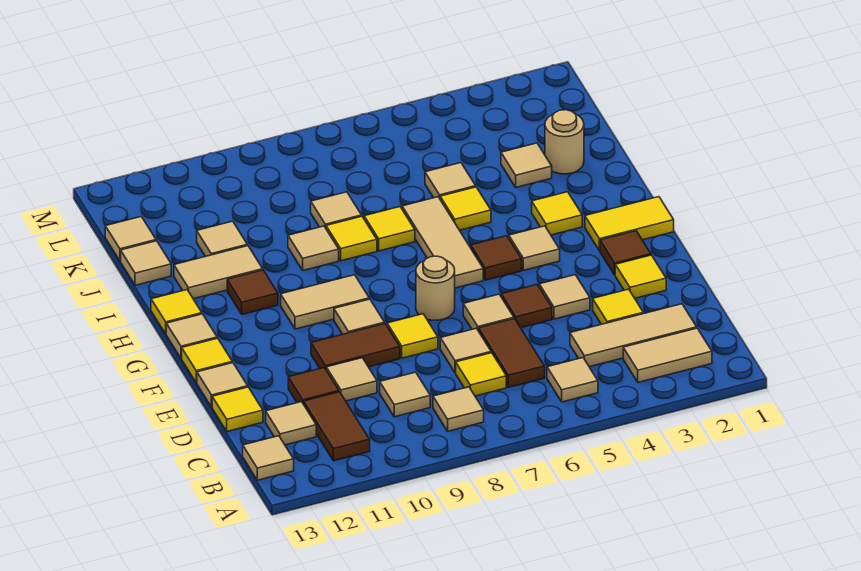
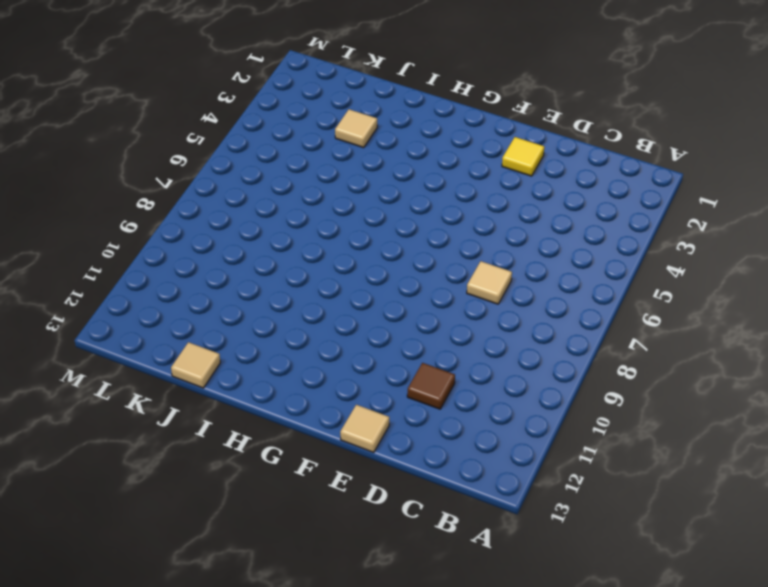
none -> tan tile B2:B3 level 1
none -> tan tile B5 level 1
none -> tan tile B8 level 1
none -> brown tile B11:C11 level 1

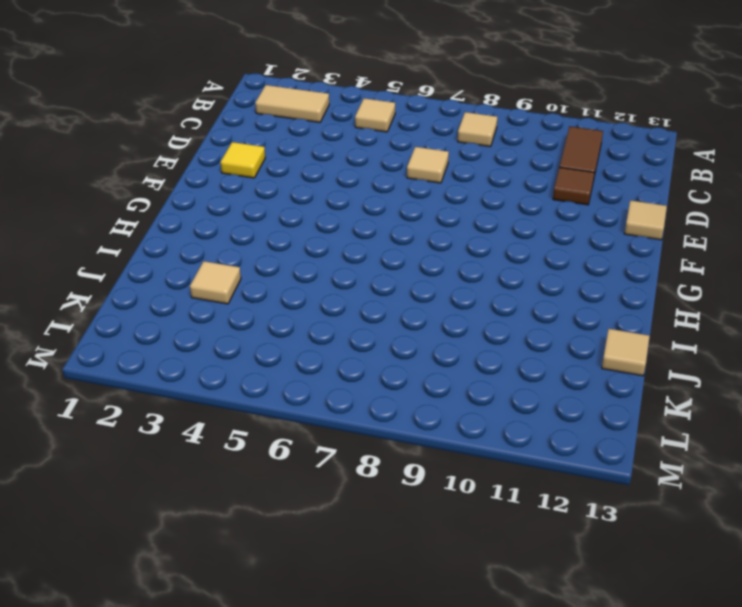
none -> tan tile B13 level 1
none -> tan tile C2:C4 level 1
none -> brown tile C6:D6 level 1
none -> yellow tile C7 level 1

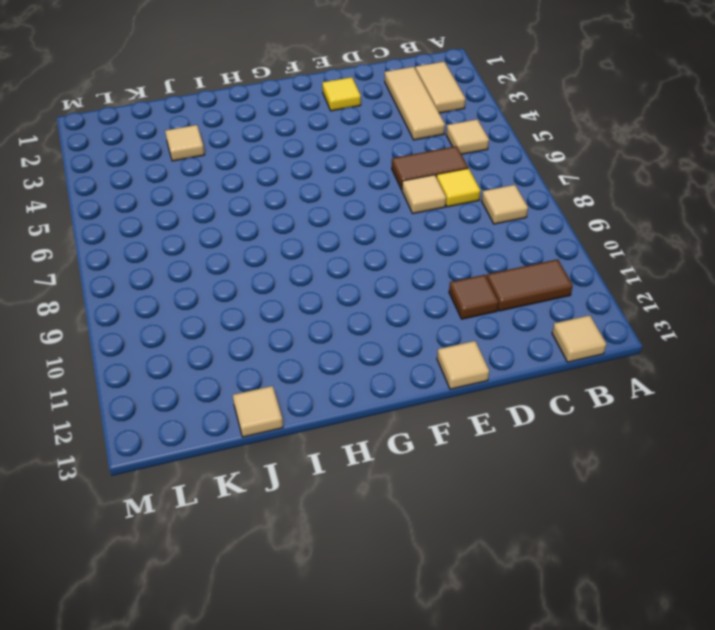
none -> tan tile C9 level 1
none -> tan tile C12 level 1
none -> yellow tile D3 level 1
none -> tan tile D10 level 1

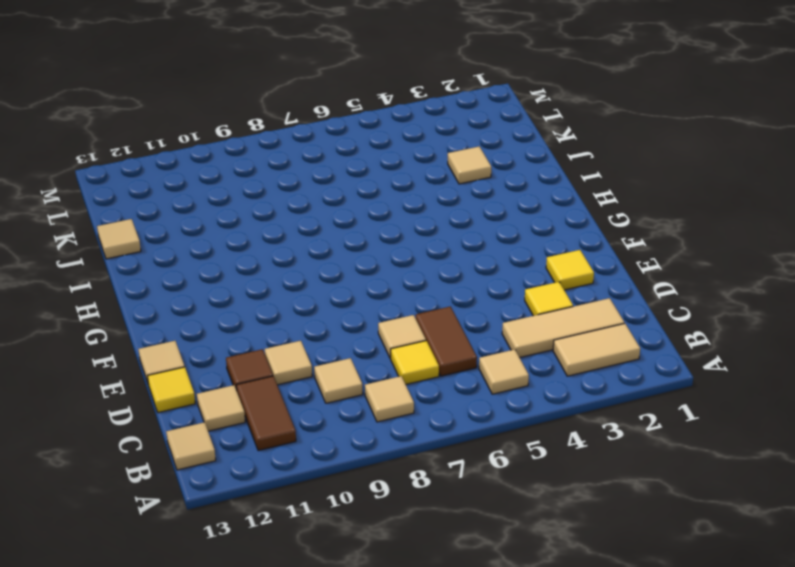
none -> tan tile E4 level 1
none -> brown tile E5 level 1
none -> tan tile E6 level 1
none -> yellow tile E8 level 1

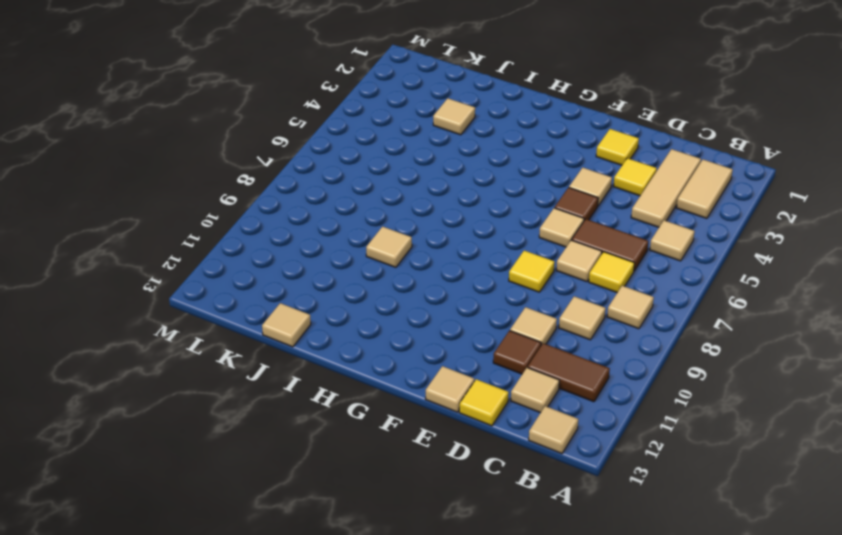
none -> brown tile E9:E10 level 1
none -> brown tile F2 level 1
none -> tan round brick F7 level 1
none -> tan tile F9 level 1

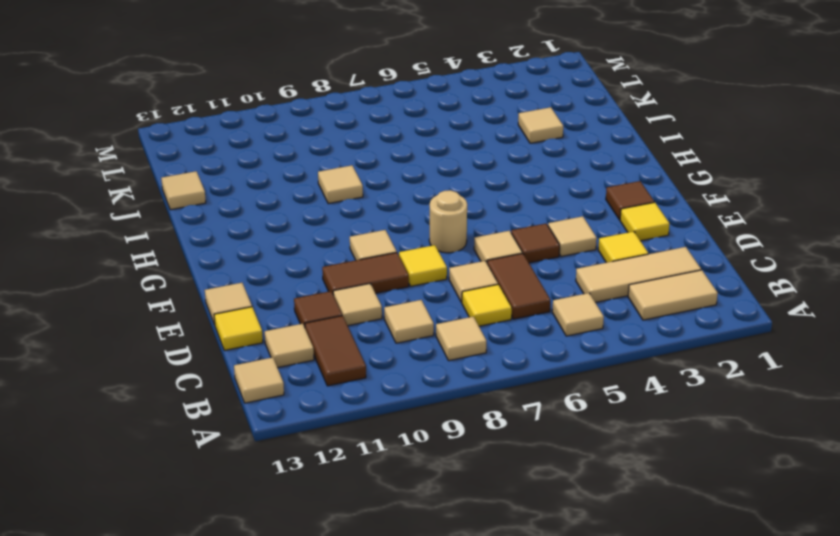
none -> yellow tile F13 level 1
none -> yellow tile G1:G2 level 1
none -> tan tile G4 level 1
none -> brown tile G5 level 1

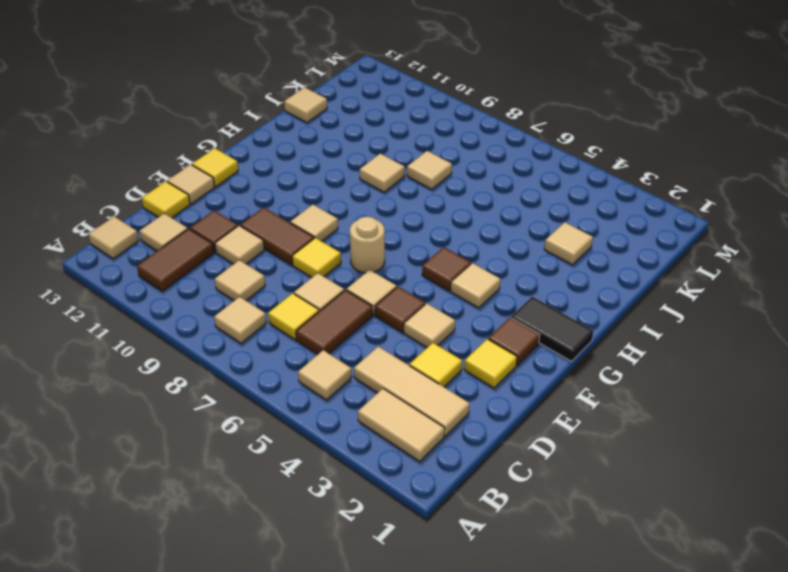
black tile G1:G2 level 1 -> yellow tile G1:G2 level 1
none -> tan tile G6:I6 level 1
none -> tan tile G9:G10 level 1
none -> tan tile G13 level 1
none -> yellow tile H3 level 1

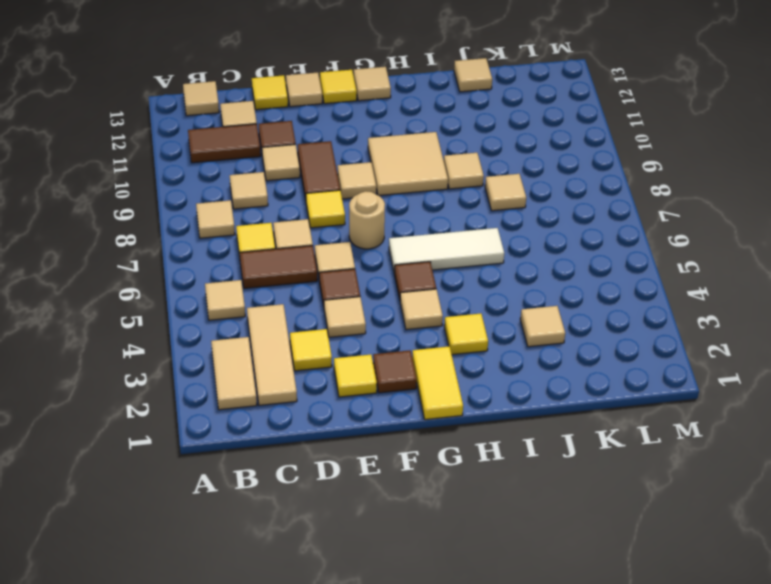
white tile G6:I6 level 1 -> tan tile G6:I6 level 1
tan tile G9:H10 level 1 -> tan tile G9:G10 level 1
none -> brown tile H11 level 1
none -> yellow tile H13 level 1
none -> yellow tile I5 level 1
none -> yellow tile I7 level 1

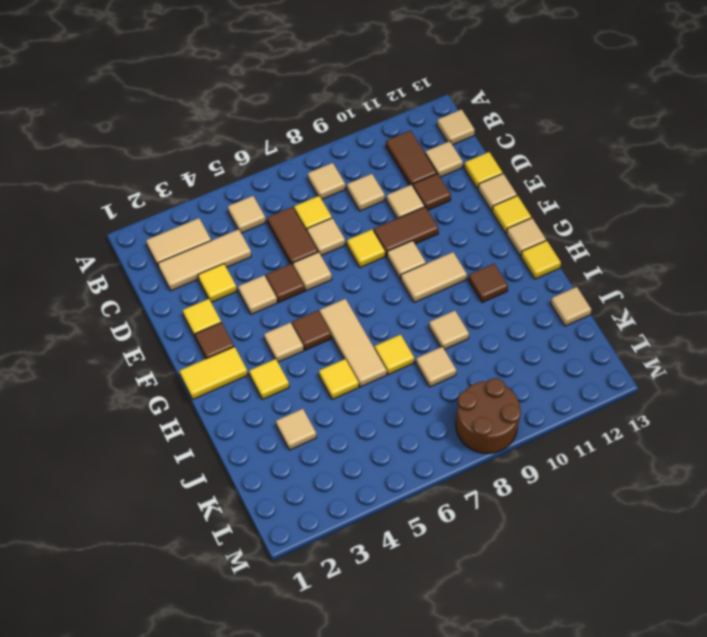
brown round brick L8:M9 level 1 -> none
none -> tan round brick F7 level 1
none -> yellow tile I8 level 1
none -> tan tile I11:I12 level 1
none -> tan round brick J2 level 1

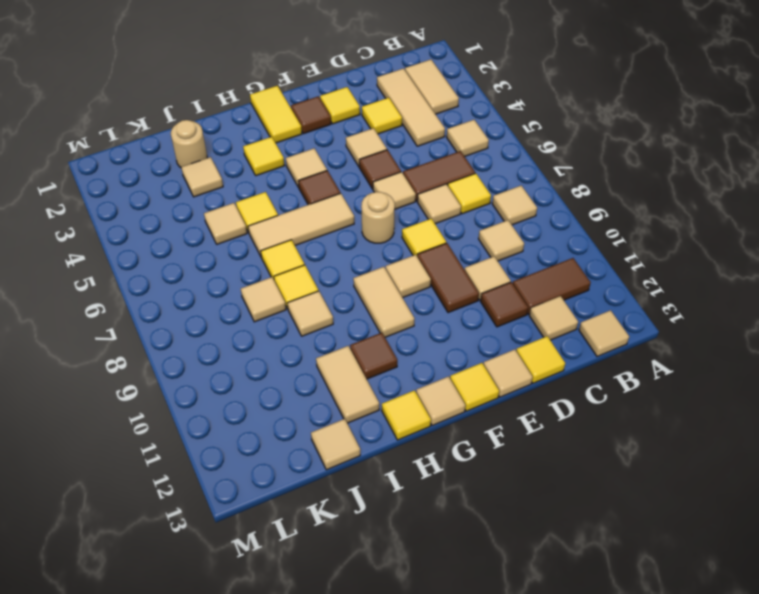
none -> tan tile J11 level 1
none -> tan tile K13 level 1

